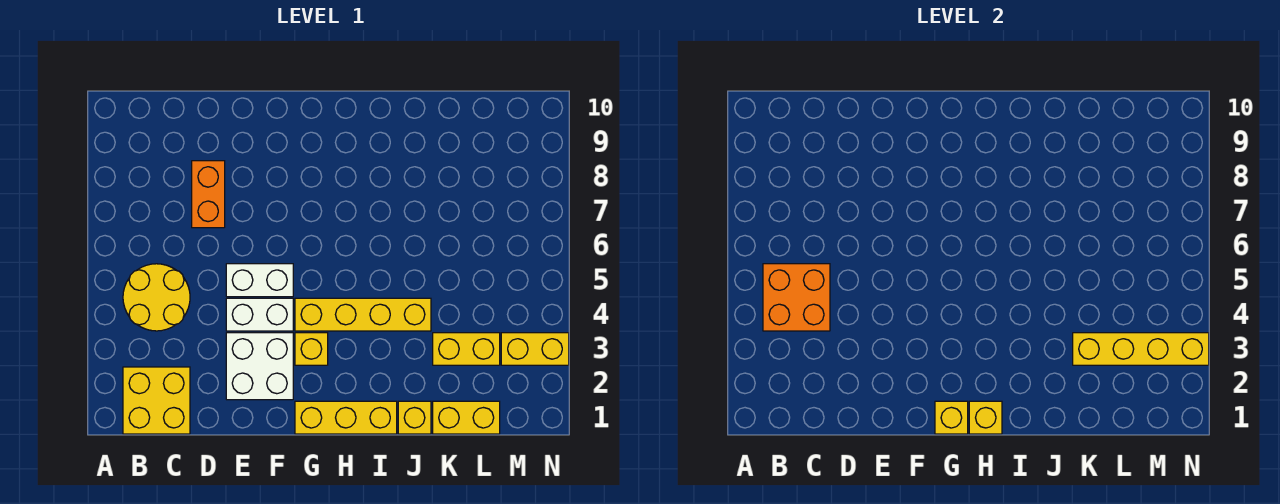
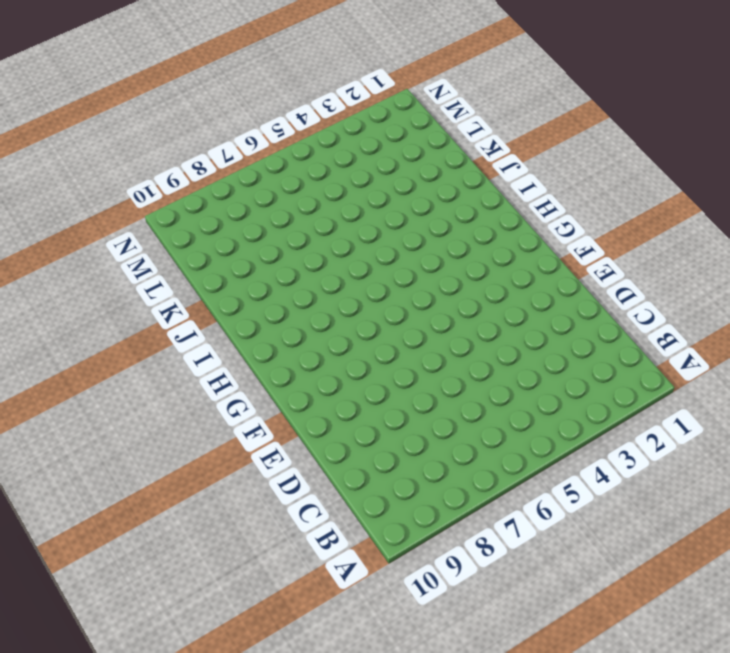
none -> yellow brick B1:C2 level 1
none -> yellow round brick B4:C5 level 1
none -> orange brick D7:D8 level 1

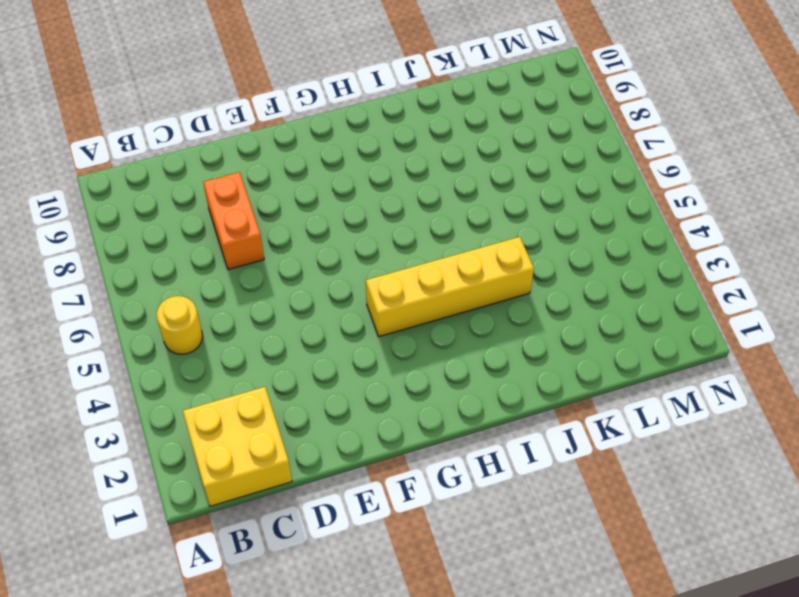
yellow round brick B5 level 1 -> yellow round brick B4:C5 level 1
none -> white brick E2:F3 level 1
none -> white brick E4:F4 level 1
none -> white brick E5:F5 level 1

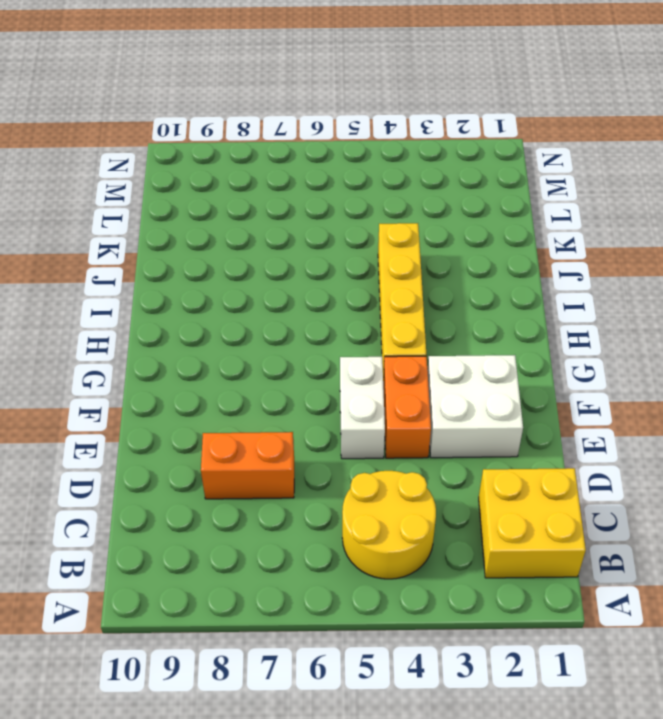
orange brick E4:F4 level 1 -> white brick E4:F4 level 1
none -> yellow brick G1:I1 level 1
none -> yellow brick G3 level 1
none -> yellow brick J1 level 1

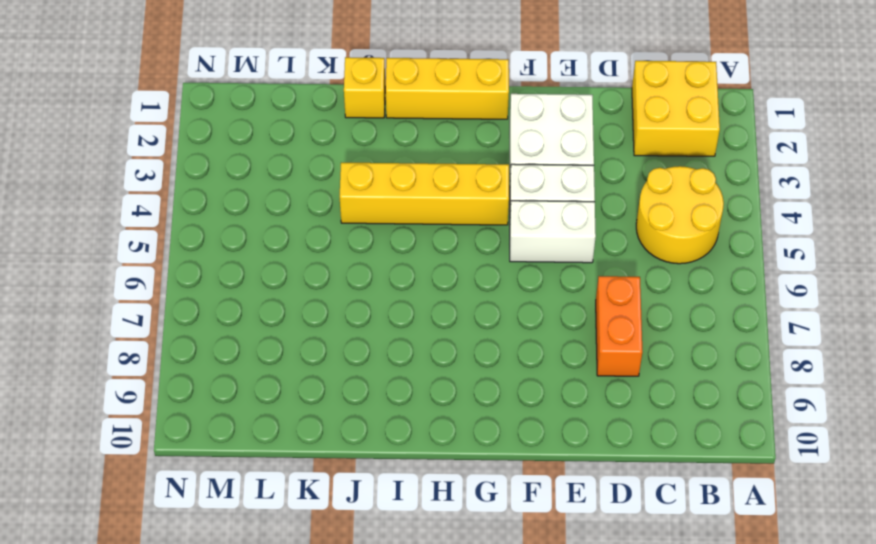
none -> yellow brick G3 level 1
none -> yellow brick K1:L1 level 1
none -> yellow brick K3:L3 level 1

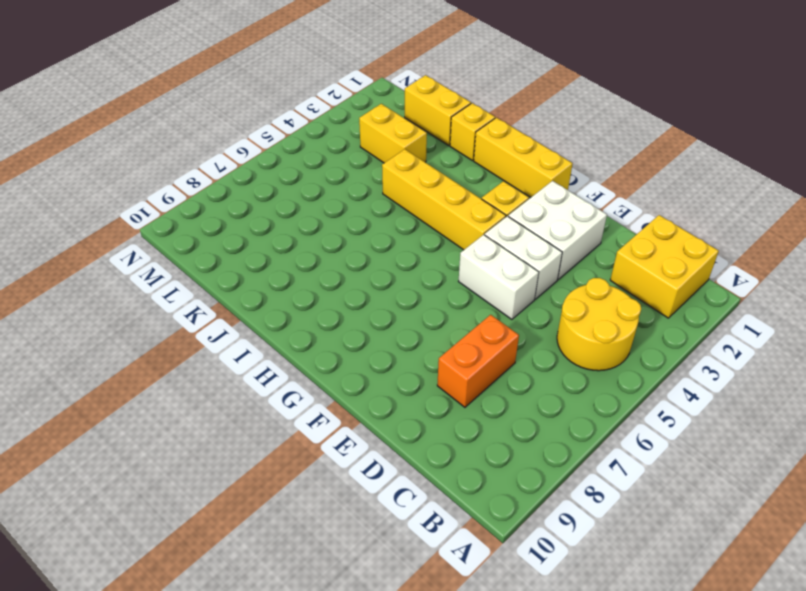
none -> yellow brick M3:N3 level 1
none -> orange brick B4:C5 level 2
none -> yellow brick G1 level 2

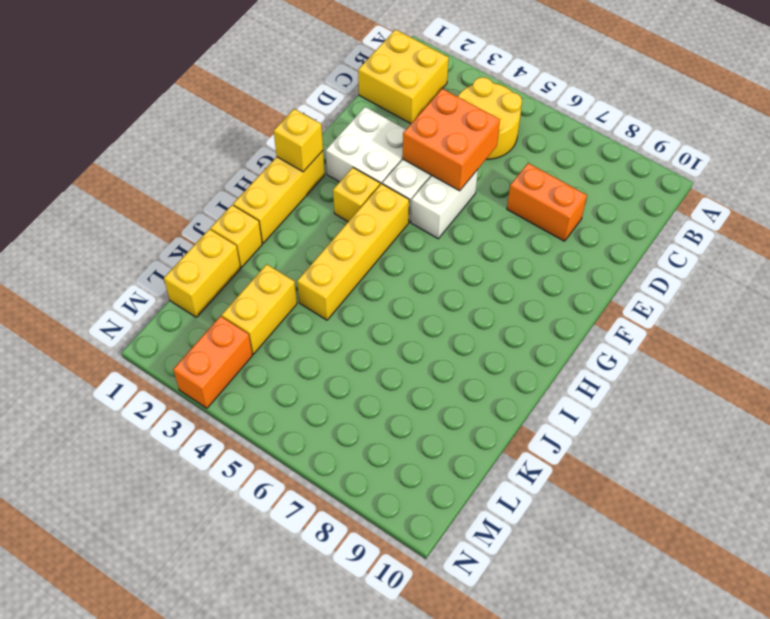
orange brick D4:E5 level 2 -> orange brick B4:C5 level 2
orange brick M3:N3 level 1 -> yellow brick M3:N3 level 1
none -> yellow brick H1 level 2
none -> yellow brick K3:N3 level 2

